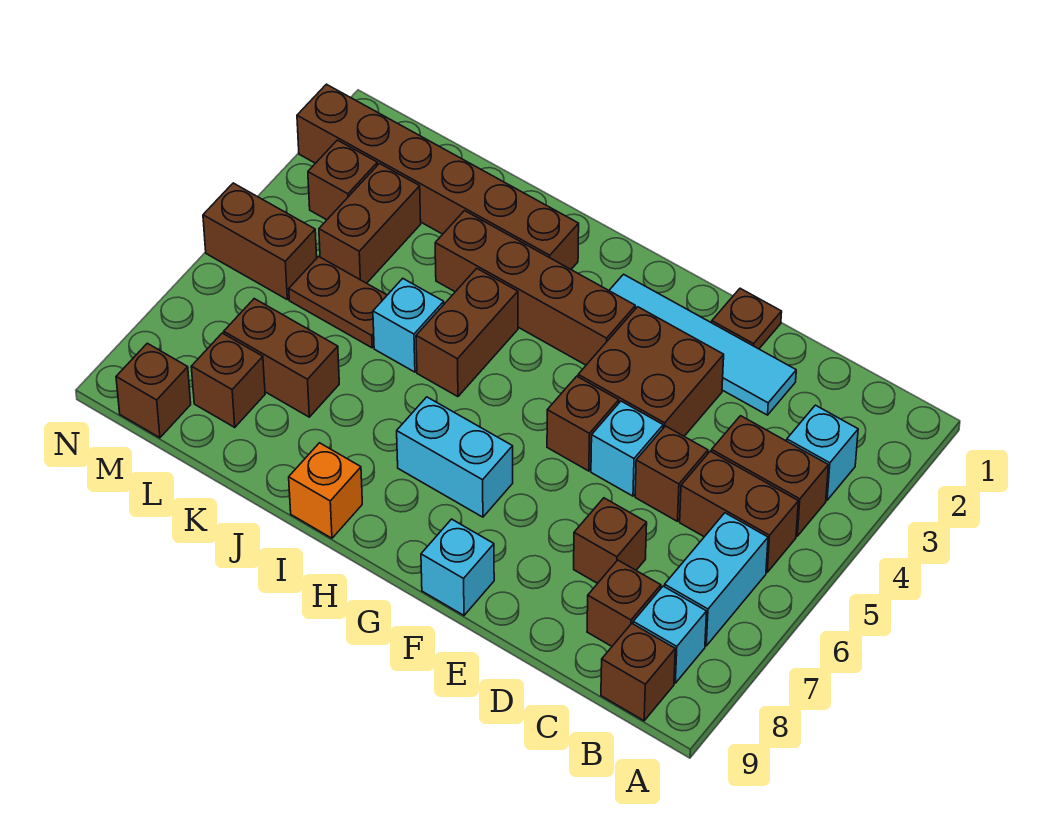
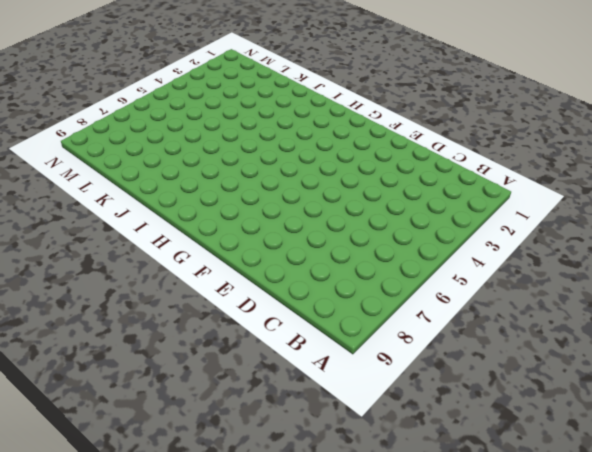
none -> cyan brick B3 level 1
none -> brown brick B4:C4 level 1
none -> brown brick B5:C5 level 1

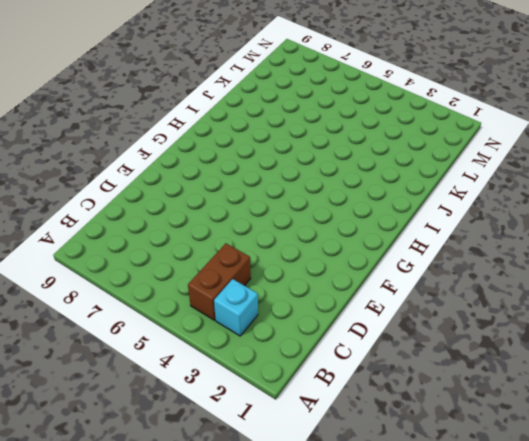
none -> brown brick B5:C5 level 1
none -> cyan brick B6:B7 level 1
none -> cyan brick B8 level 1

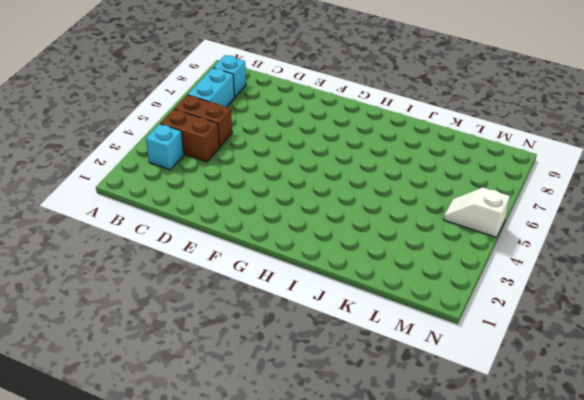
white slope M5:N5 level 1 top N -> brown brick M5:N5 level 1
none -> brown brick B9 level 1
none -> brown brick C8 level 1
none -> cyan tile D2:G2 level 1

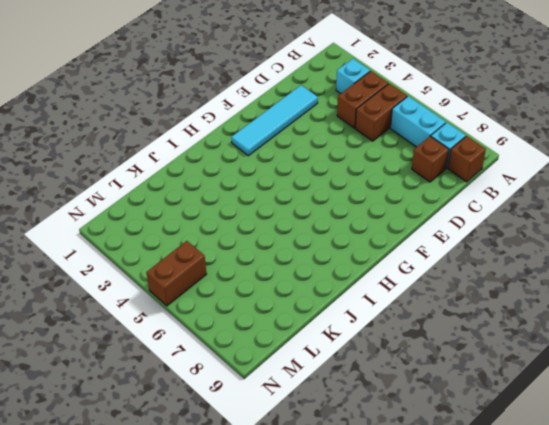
none -> brown brick D5 level 1
none -> brown brick D7 level 1
none -> brown plate E1 level 1

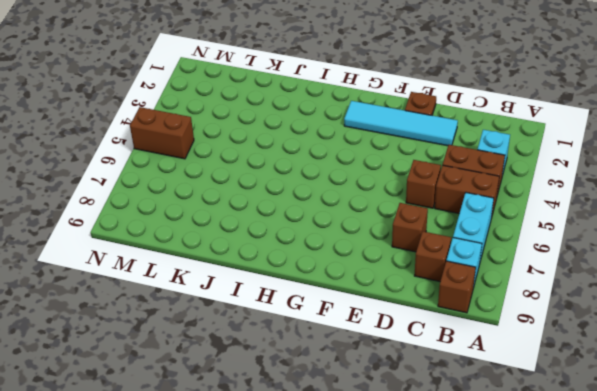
none -> brown brick E3:F4 level 1
none -> cyan brick E5 level 1
none -> brown brick F5 level 1

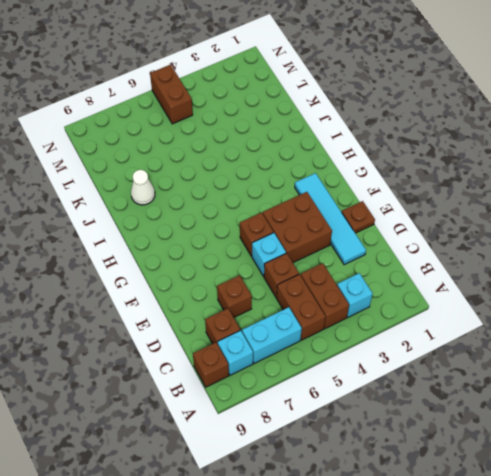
white cone J8 level 1 -> none
none -> cyan brick F9 level 1
none -> brown brick G3:J3 level 1
none -> cyan brick G7:H7 level 1

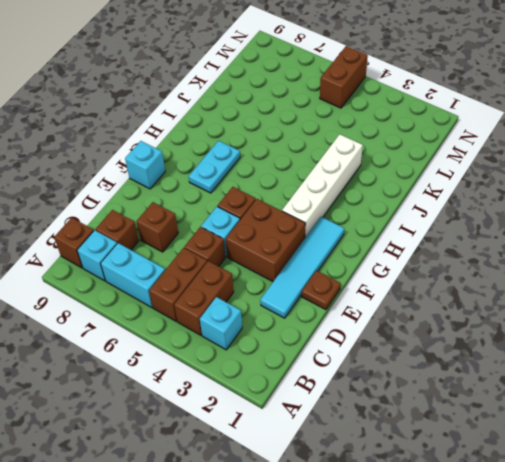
white brick G3:J3 level 1 -> brown brick G3:J3 level 1
cyan plate G7:H7 level 1 -> cyan brick G7:H7 level 1
none -> brown brick I2:N2 level 1
none -> brown brick I4:I5 level 1
none -> orange brick I9 level 1

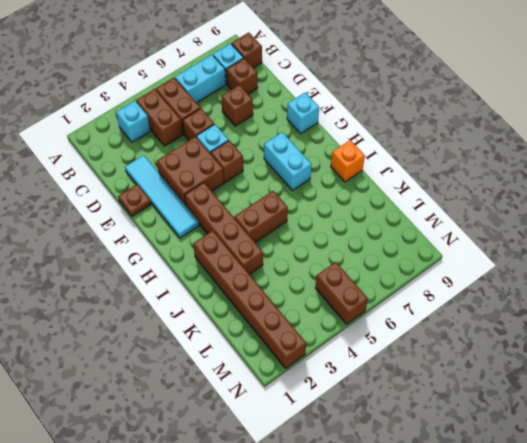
none -> cyan brick J5 level 1
none -> brown plate K5:L5 level 1
none -> brown brick K7:L7 level 1

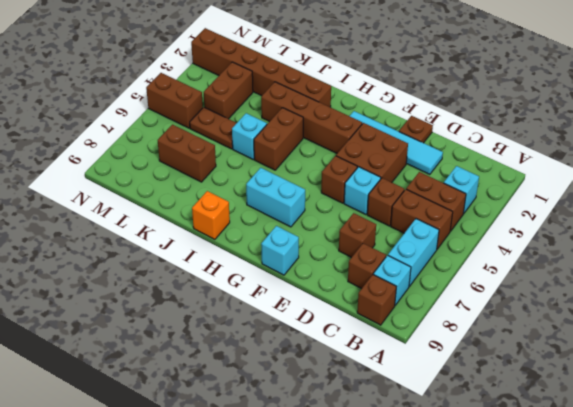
none -> brown brick L8 level 1
none -> brown brick M3 level 1
none -> brown brick M9 level 1

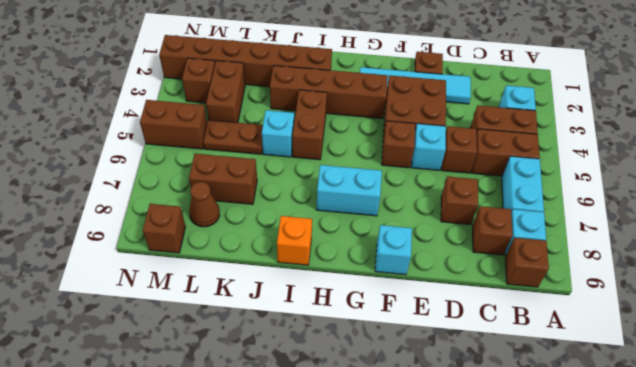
brown cone L8 level 1 -> brown brick L8 level 1

